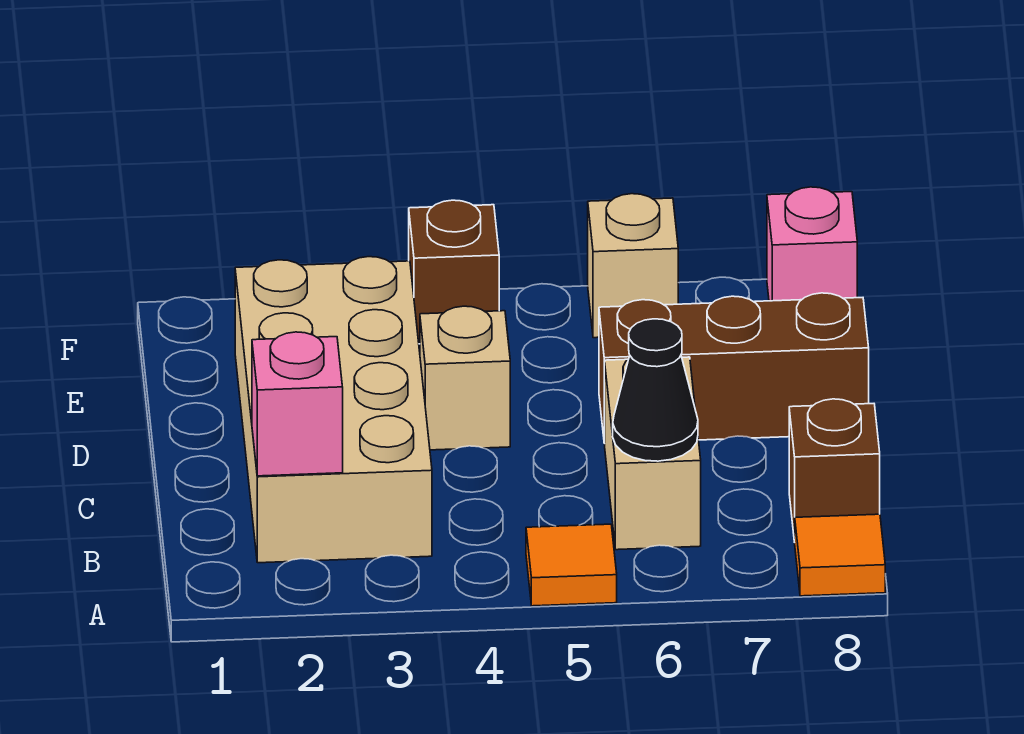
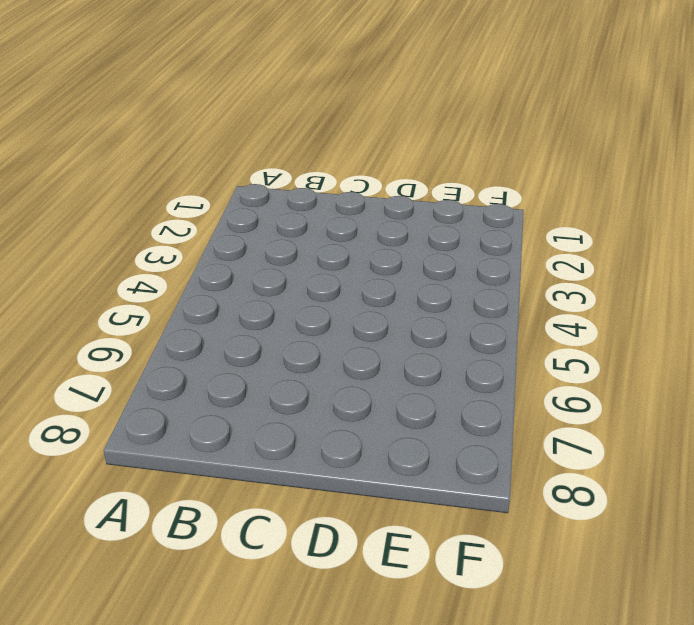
none -> orange tile A5 level 1
none -> orange tile A8 level 1
none -> tan brick B2:E3 level 1

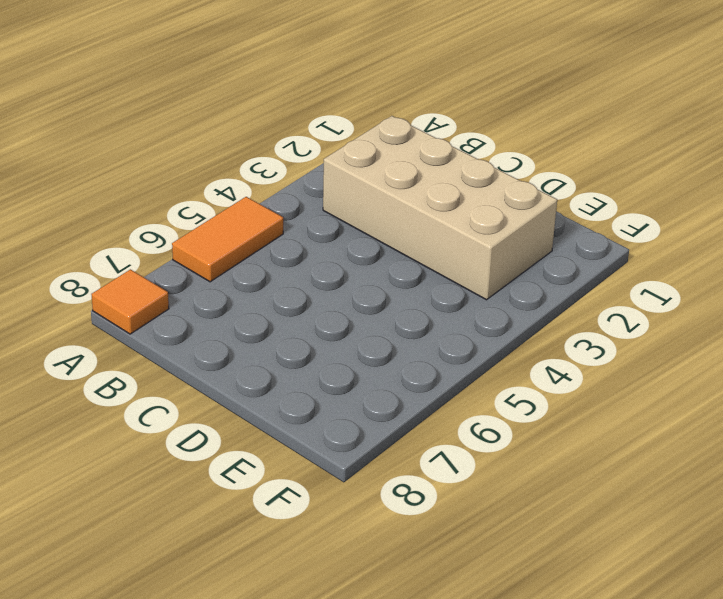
orange tile A5:A6 level 1 -> orange tile A5 level 1
none -> tan brick B6:C6 level 1
none -> brown brick B8 level 1
none -> tan brick D4 level 1

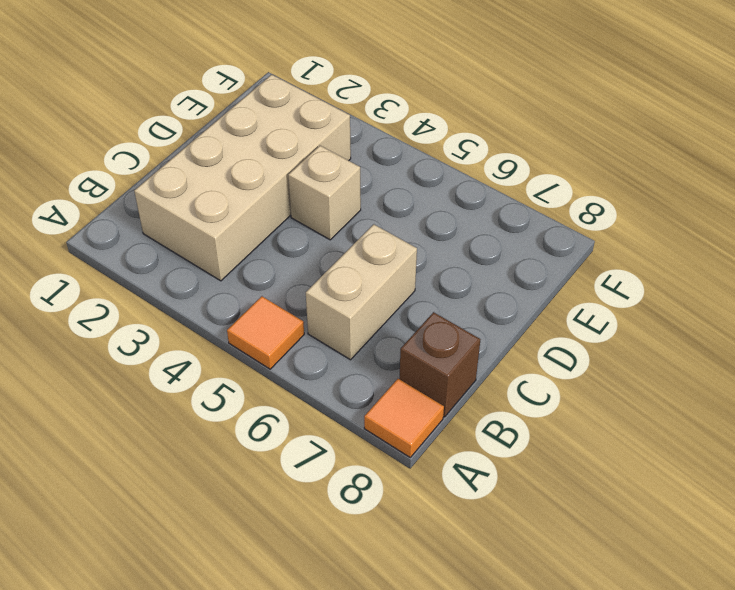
none -> brown brick D6:D8 level 1
none -> brown brick F4 level 1
none -> tan brick F6 level 1

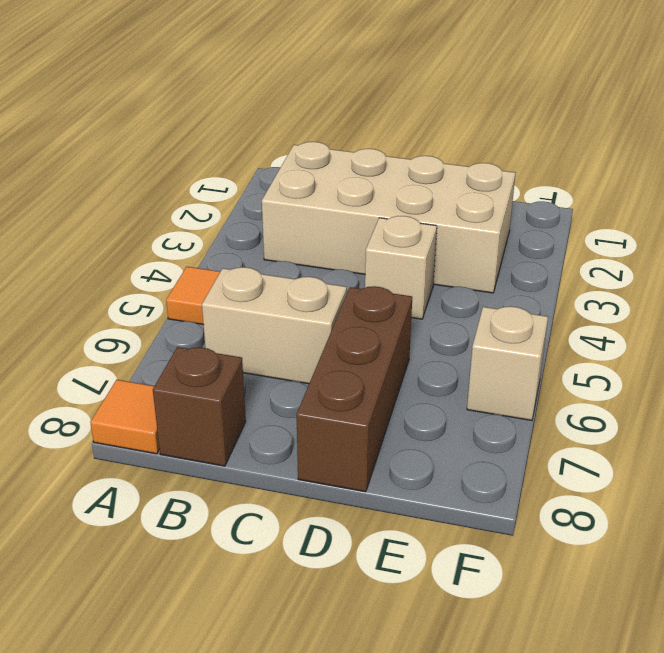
none -> brown brick F4 level 1
none -> pink brick F8 level 1
none -> pink brick B2 level 2

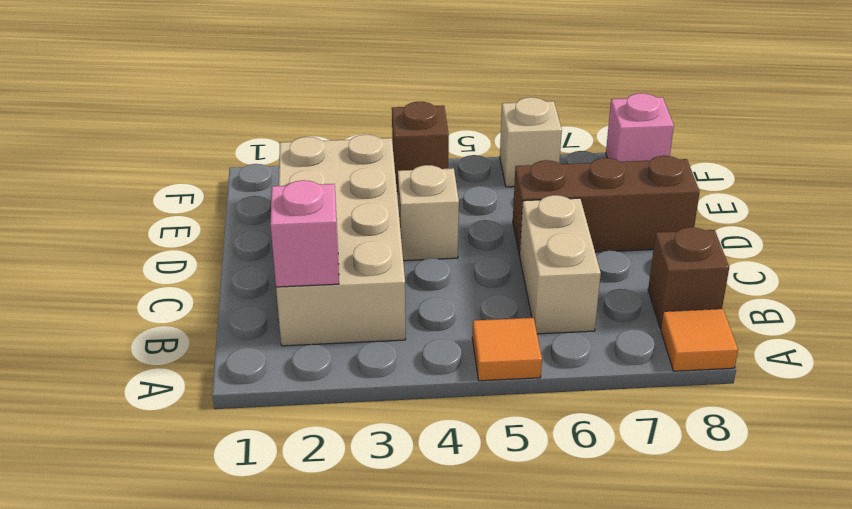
none -> black cone B6 level 2

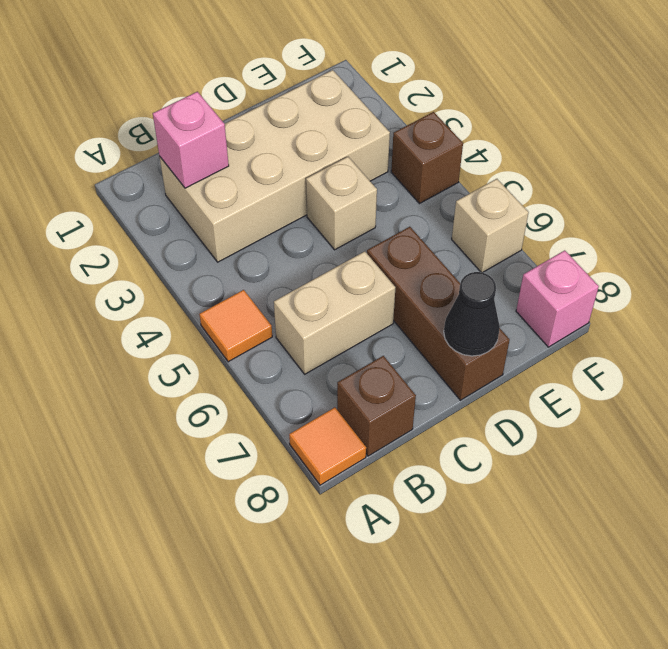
black cone D8 level 2 -> black cone B6 level 2

